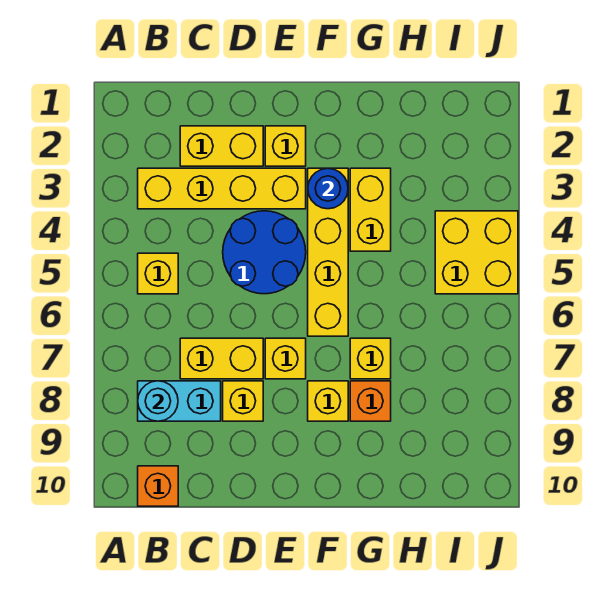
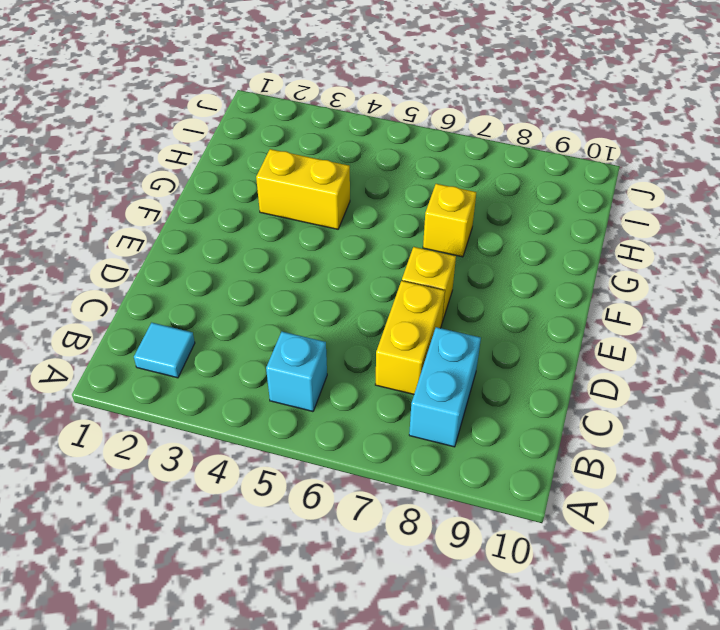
cyan tile B2 level 1 -> none
cyan brick B5 level 1 -> yellow brick B5 level 1
none -> yellow brick B3:E3 level 1
none -> orange brick B10 level 1
none -> yellow brick C2:D2 level 1

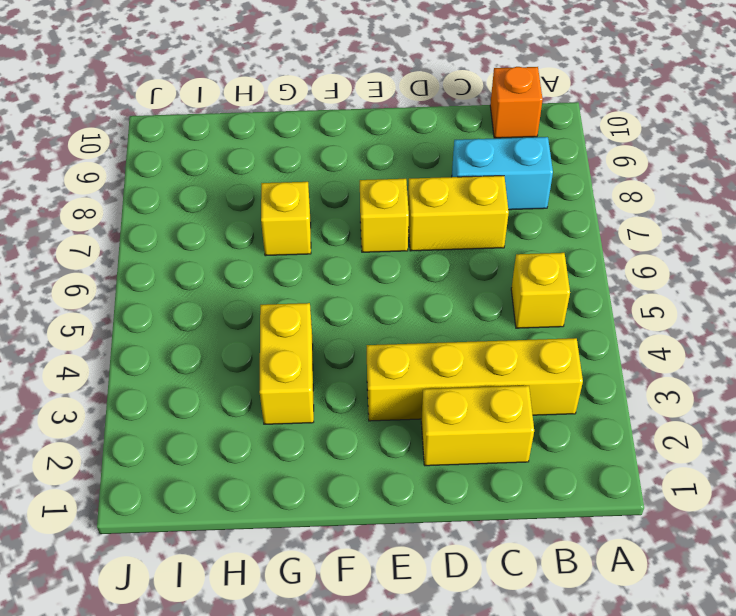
none -> blue round brick D4:E5 level 1
none -> yellow brick D8 level 1
none -> yellow brick E2 level 1

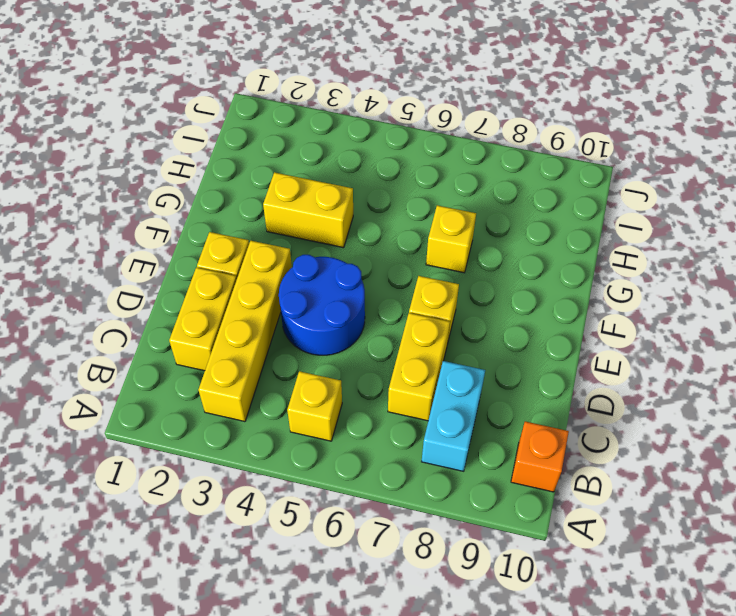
none -> yellow brick D8 level 1
none -> yellow brick F3:F6 level 1
none -> yellow brick F8 level 1

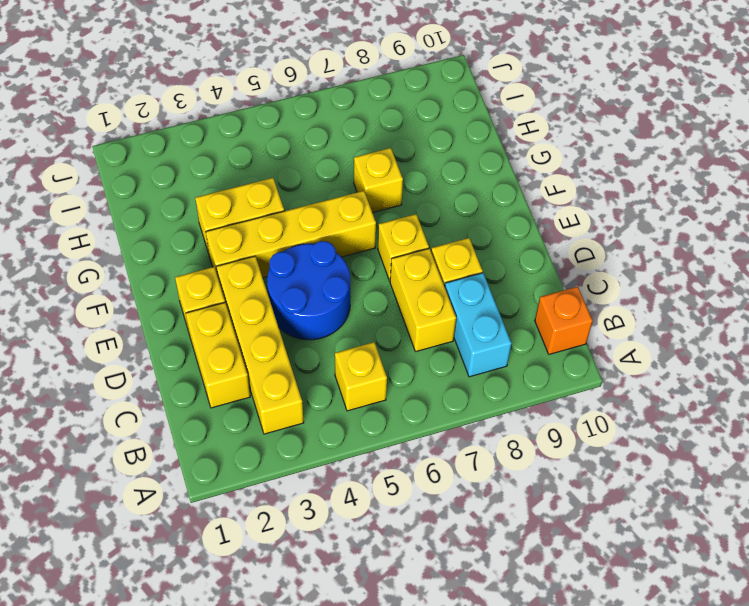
none -> yellow brick F8 level 1
none -> orange brick G8 level 1
none -> yellow brick I4:J5 level 1

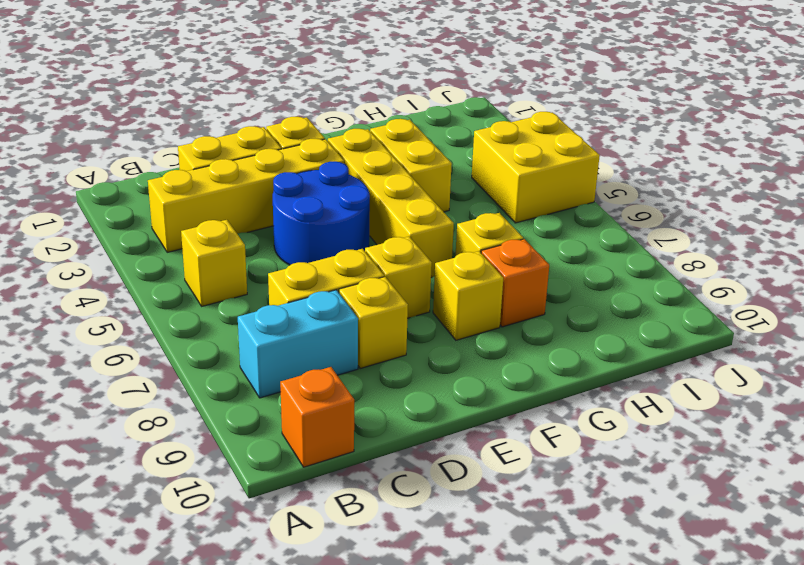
none -> cyan round brick B8 level 2
none -> blue round brick F3 level 2

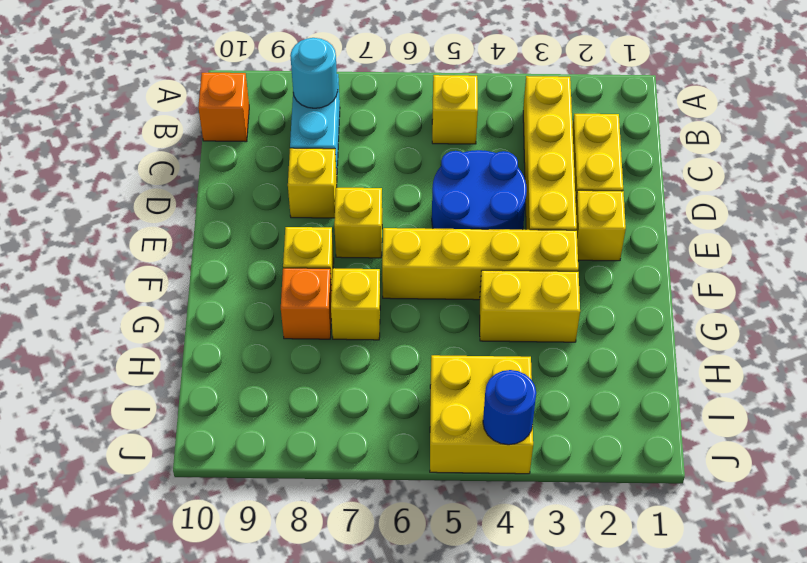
blue round brick J4 level 2 -> blue round brick F3 level 2
none -> yellow brick C7:D7 level 1

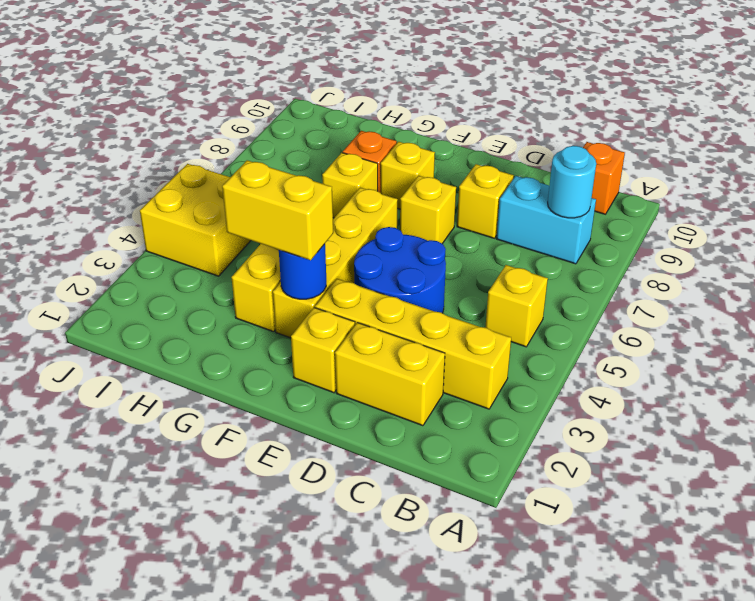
yellow brick F3:G3 level 3 -> yellow brick C7:D7 level 1

